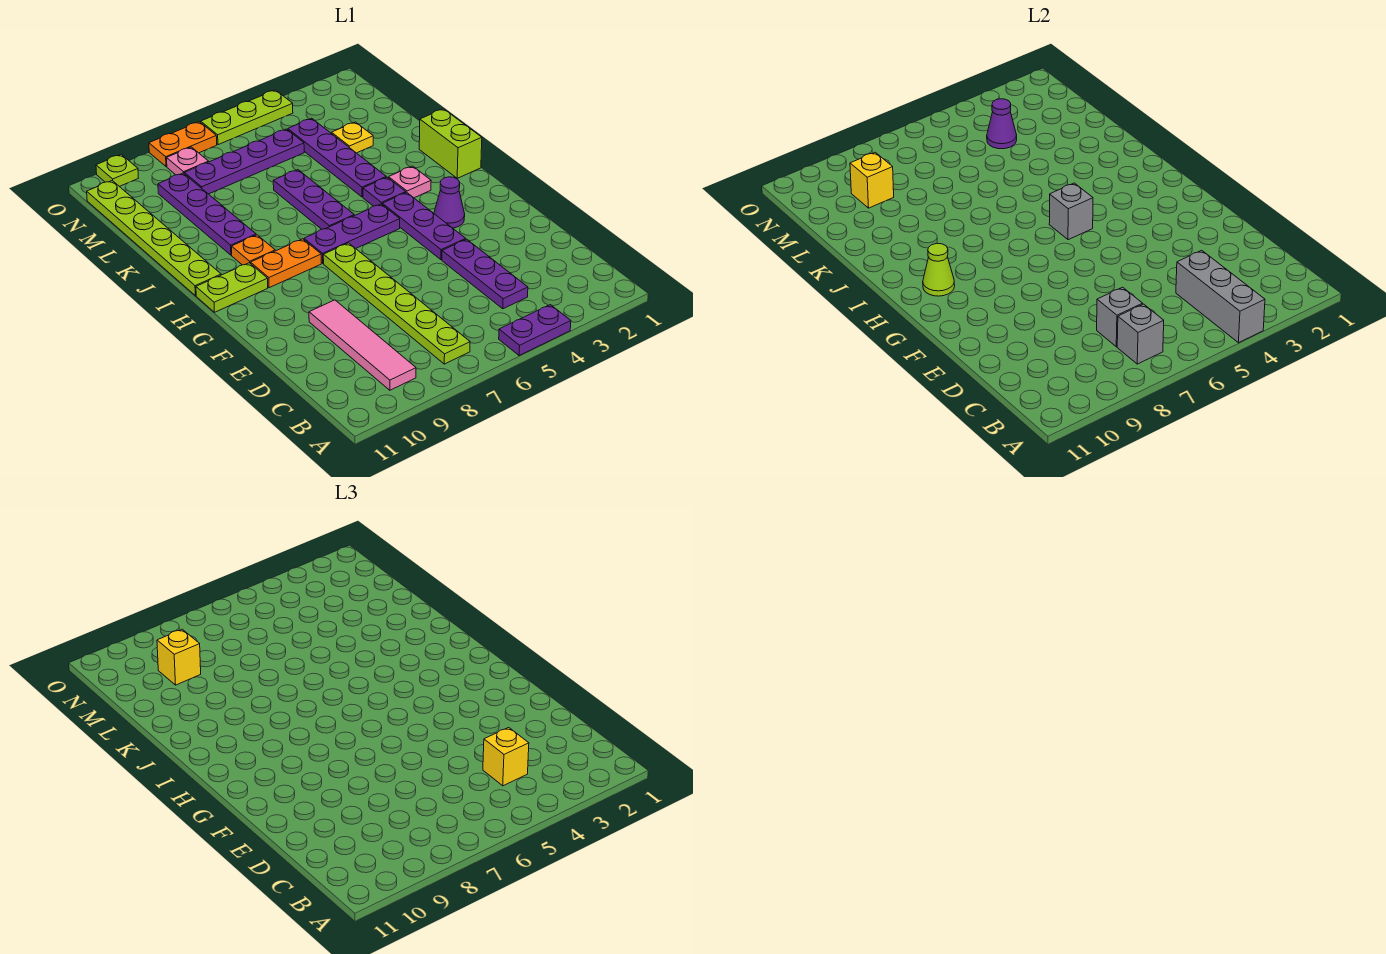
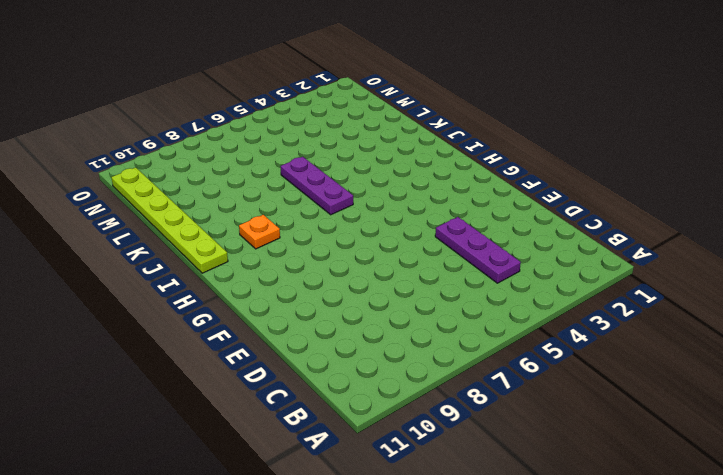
none -> purple plate A4:A5 level 1
none -> lime plate B7:G7 level 1
none -> pink tile B9:E9 level 1
none -> purple plate F4:H4 level 1

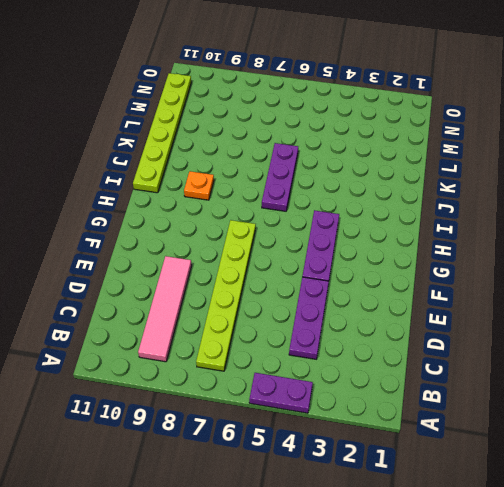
none -> purple cone G3 level 1
none -> purple plate H5:H7 level 1
none -> orange plate H8:H9 level 1
none -> lime plate H10:H11 level 1

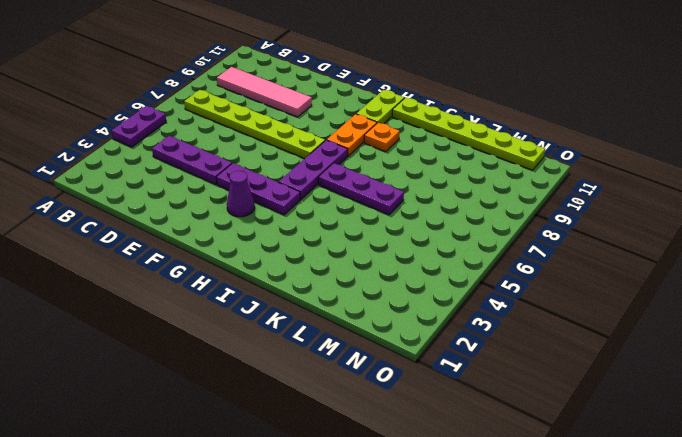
none -> lime brick I1:J1 level 1
none -> pink plate I3 level 1
none -> purple plate I4 level 1
none -> purple plate J4:M4 level 1

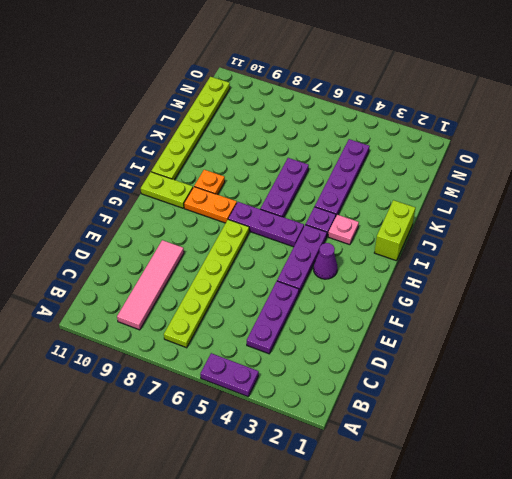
none -> purple plate J9:M9 level 1
none -> yellow plate L3 level 1
none -> purple plate M5:M8 level 1
none -> pink plate N8 level 1

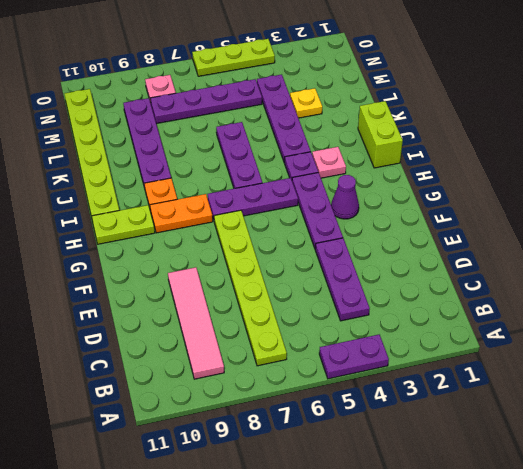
none -> orange plate O7:O8 level 1
none -> lime plate O10 level 1
none -> grey brick A4:C4 level 2
none -> grey brick B7 level 2

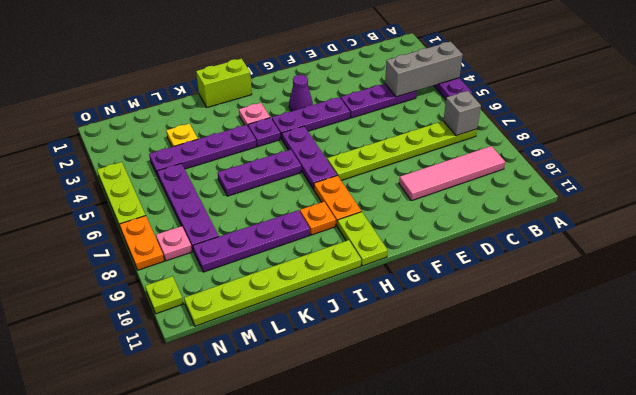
none -> grey brick C7 level 2
none -> grey brick H5 level 2
none -> lime cone H10 level 2
none -> purple cone M4 level 2

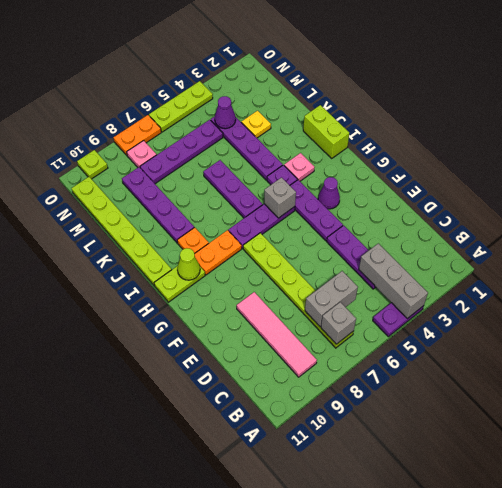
grey brick C6:C7 level 2 -> grey brick C7 level 2
none -> yellow brick M9 level 2
none -> yellow brick C4 level 3
none -> yellow brick M9 level 3

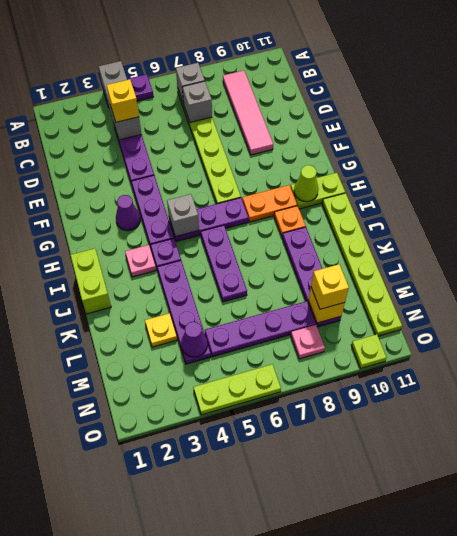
none -> orange plate O7:O8 level 1

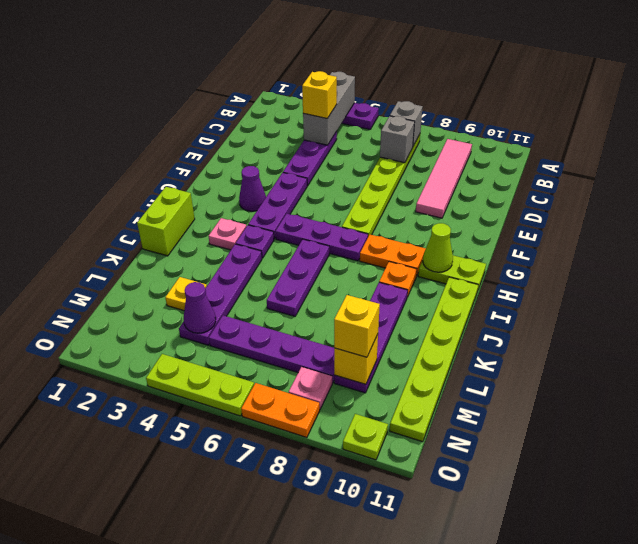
none -> grey brick H5 level 2

